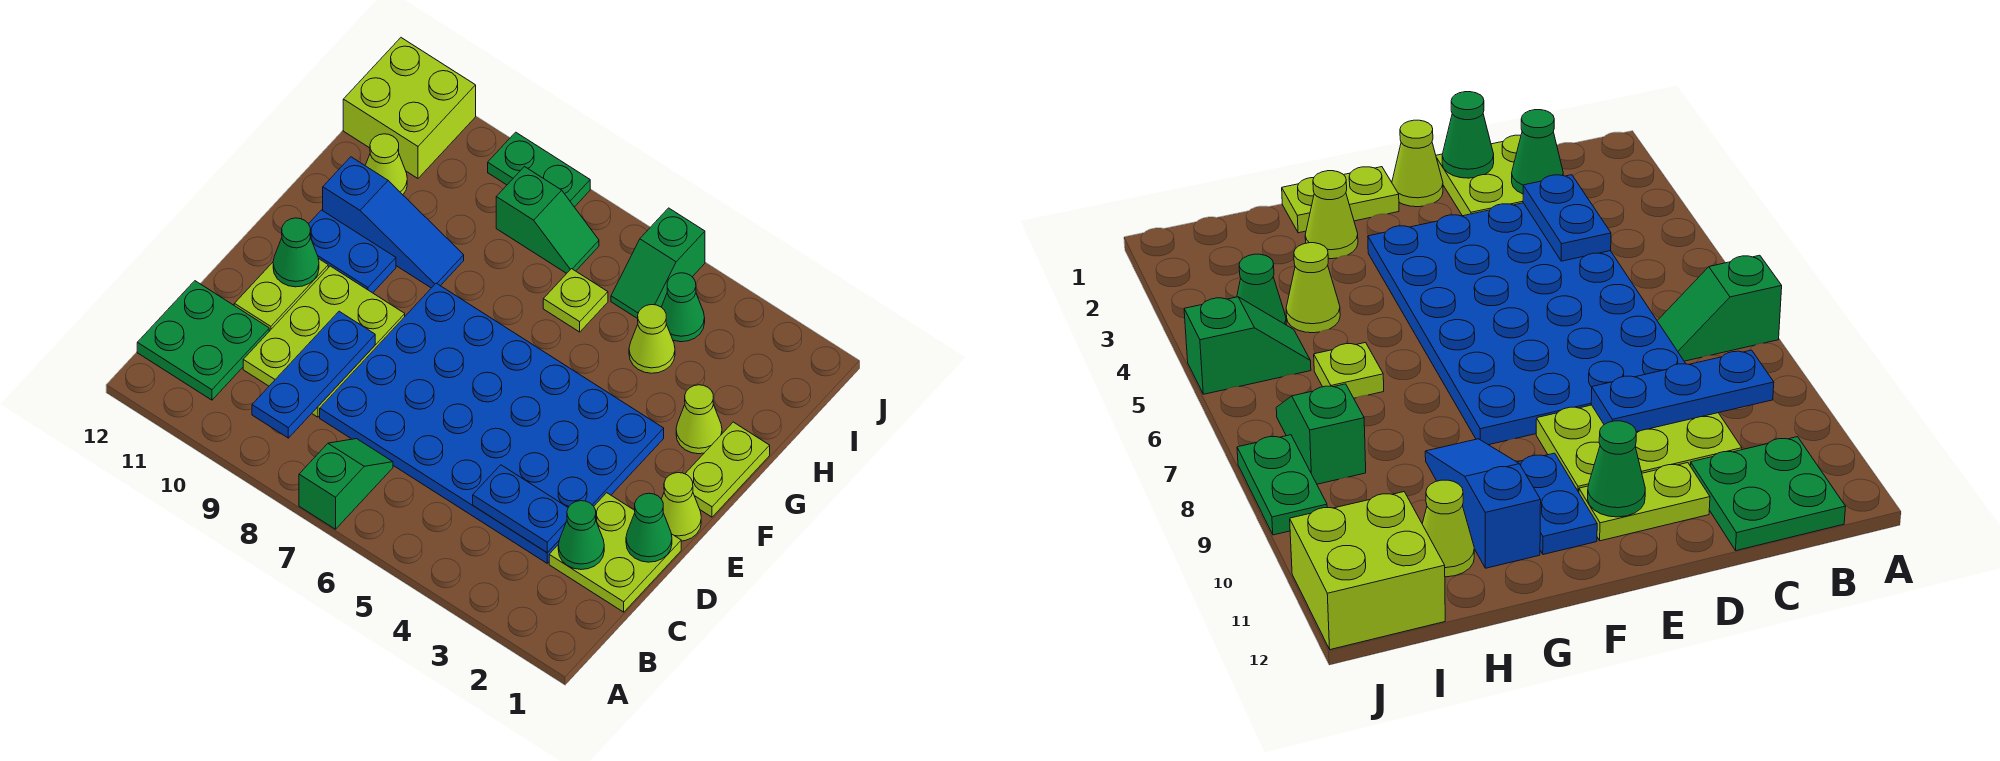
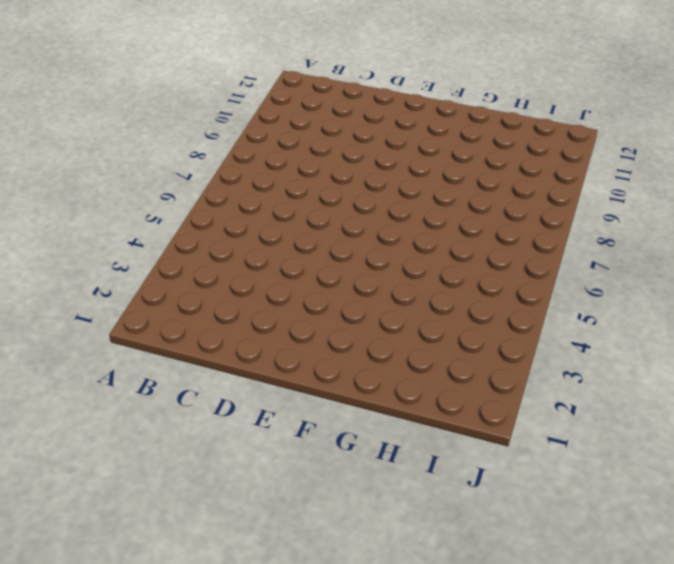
none -> green slope A7:B7 level 1 top A
none -> green plate B11:C12 level 1
none -> lime plate C1:D2 level 1

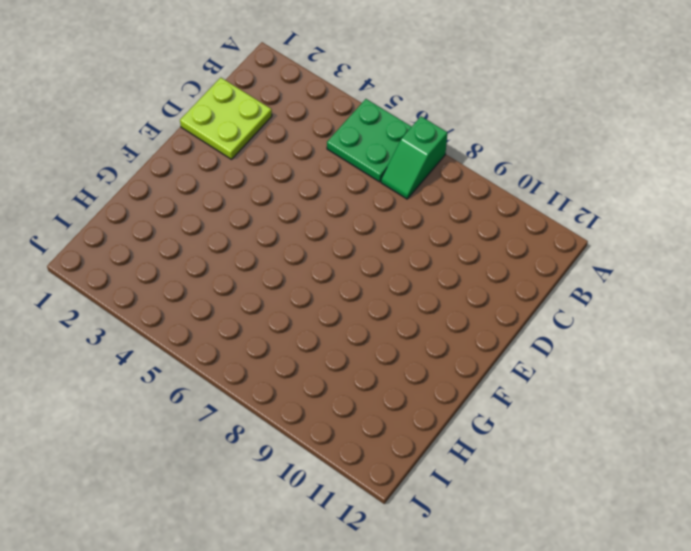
green plate A5:B6 level 1 -> green plate B11:C12 level 1
none -> blue plate C3:F8 level 1
none -> lime plate C9:E10 level 1
none -> lime plate D11:E11 level 1

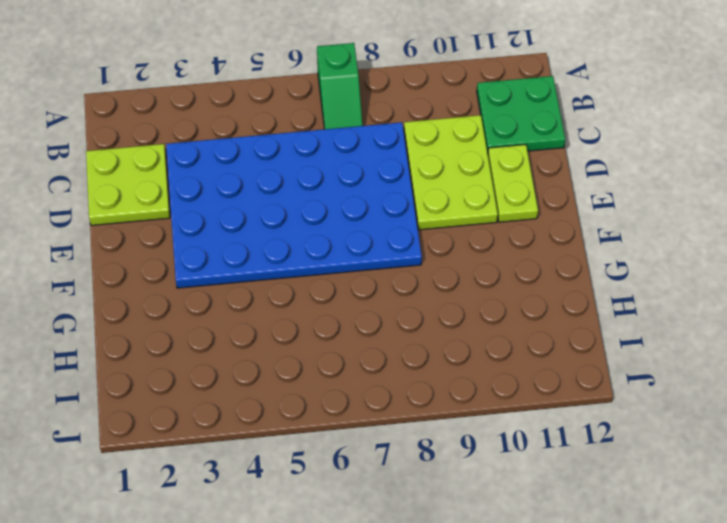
none -> lime cone E1 level 1
none -> lime plate F1:G1 level 1
none -> blue plate F10:F11 level 1

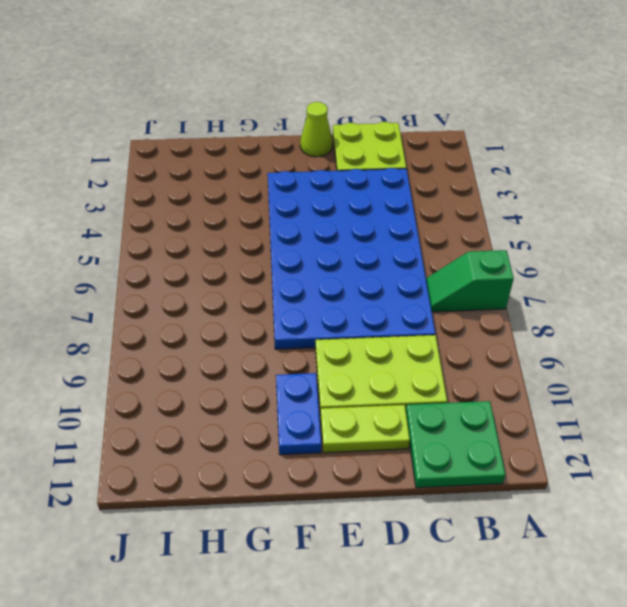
none -> lime plate F1:G1 level 1
none -> lime cone G2 level 1
none -> blue slope G9:G11 level 1 top 11

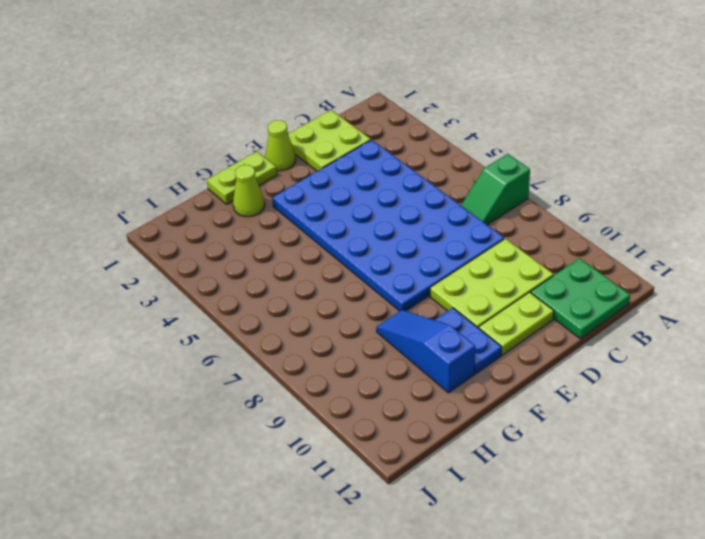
none -> lime cone H4 level 1
none -> lime plate H6 level 1
none -> lime cone H11 level 1

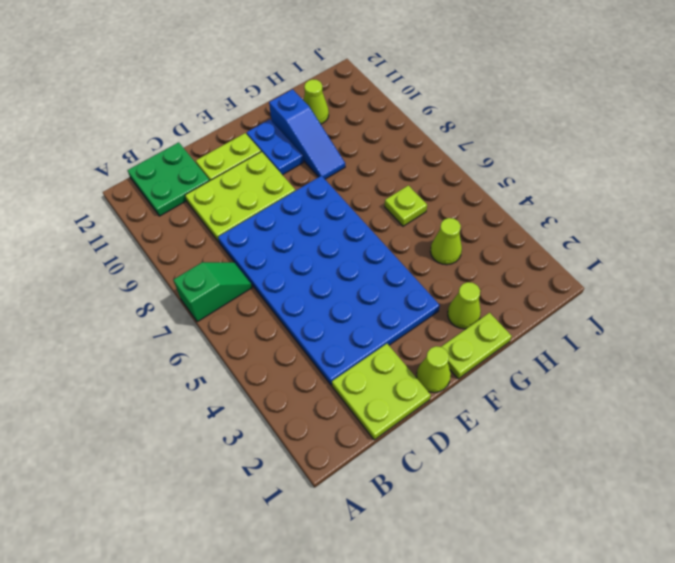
none -> green cone I4 level 1
none -> green slope I5:J5 level 1 top J
none -> green slope I7:I8 level 1 top 8

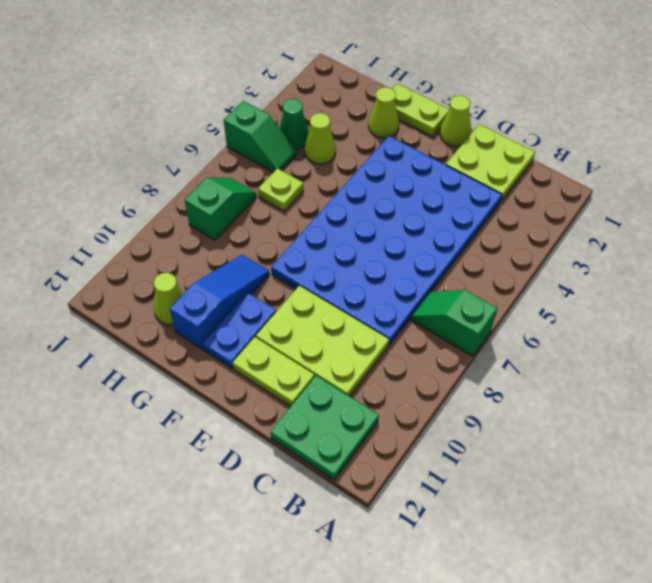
none -> lime brick I11:J12 level 1
none -> green plate J8:J9 level 1
none -> blue plate B9:D9 level 2

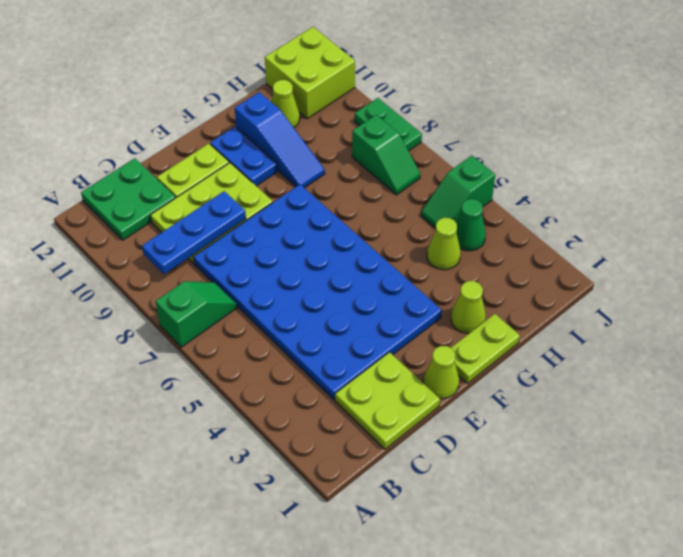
none -> lime plate H6 level 1
none -> green cone C2 level 2
none -> blue plate C3:C4 level 2

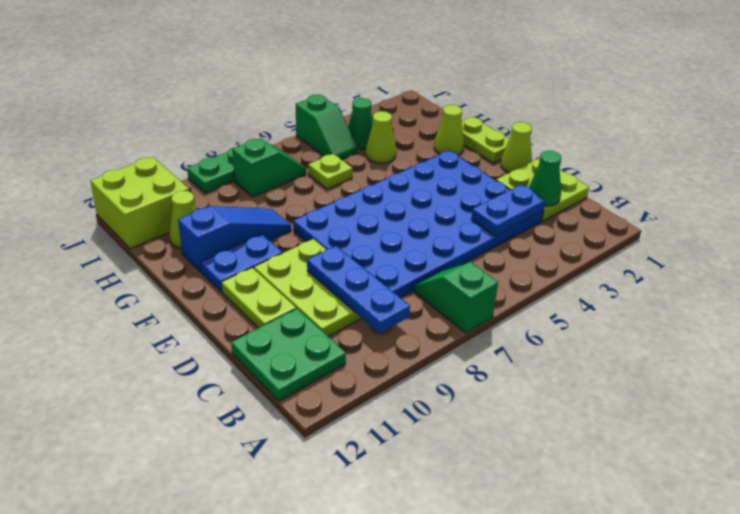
none -> green cone D1 level 2
none -> green cone E11 level 2

